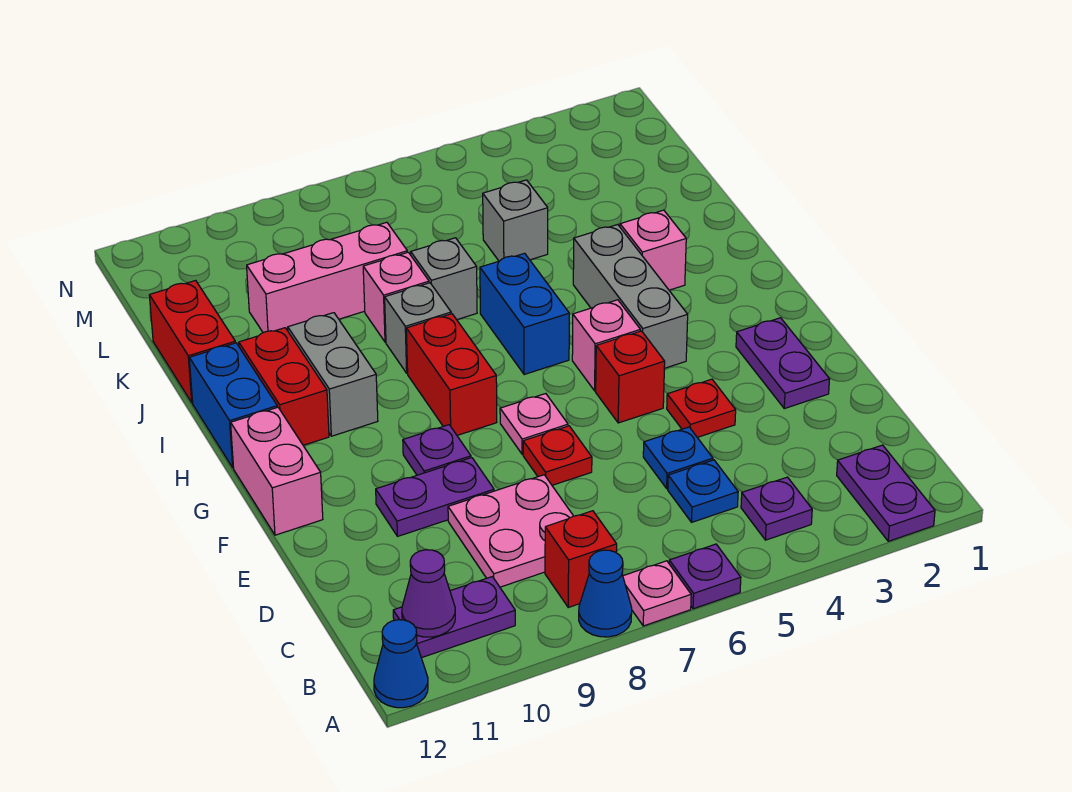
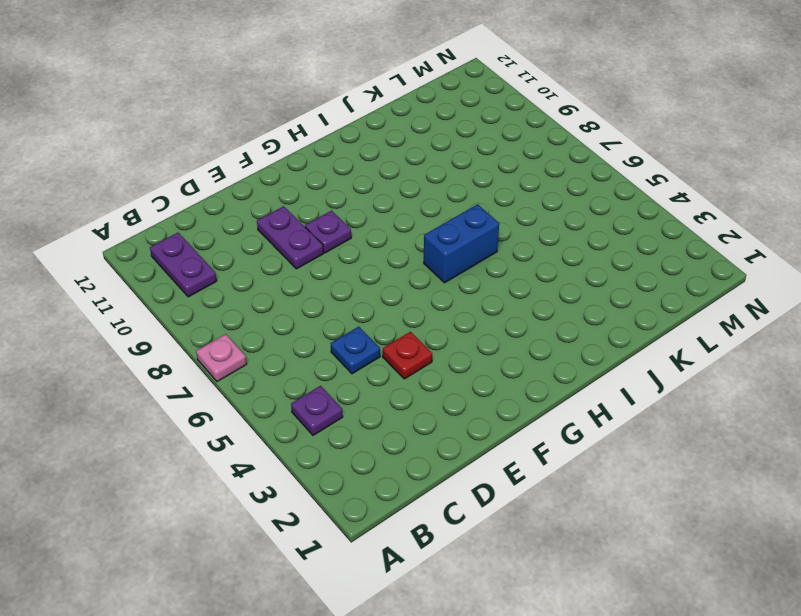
none -> purple plate A2:B2 level 1
none -> purple plate A6 level 1
none -> blue cone A8 level 1
none -> blue cone A12 level 1

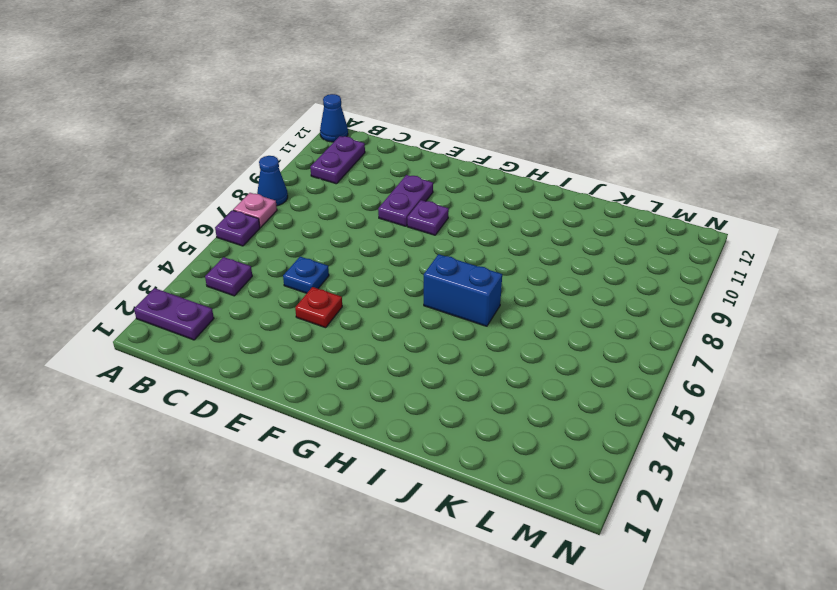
none -> red brick B8 level 1
none -> blue plate C5 level 1
none -> pink plate C8:D9 level 1
none -> purple plate E2:F2 level 1

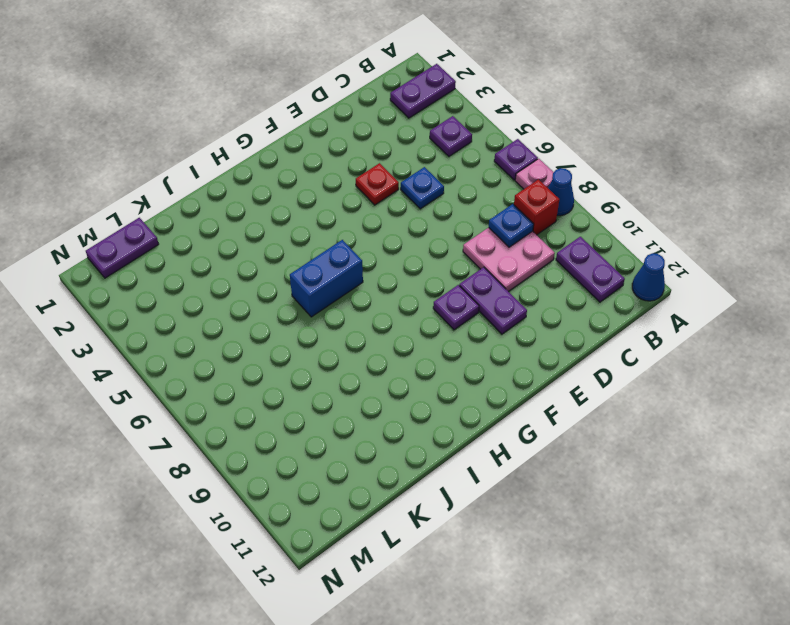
blue plate C8 level 2 -> blue plate C5 level 1
purple plate L1:M1 level 1 -> purple plate E2:F2 level 1
none -> red plate E7 level 1
none -> red brick F5 level 1
none -> pink plate F7 level 1
none -> pink brick F12:G12 level 1

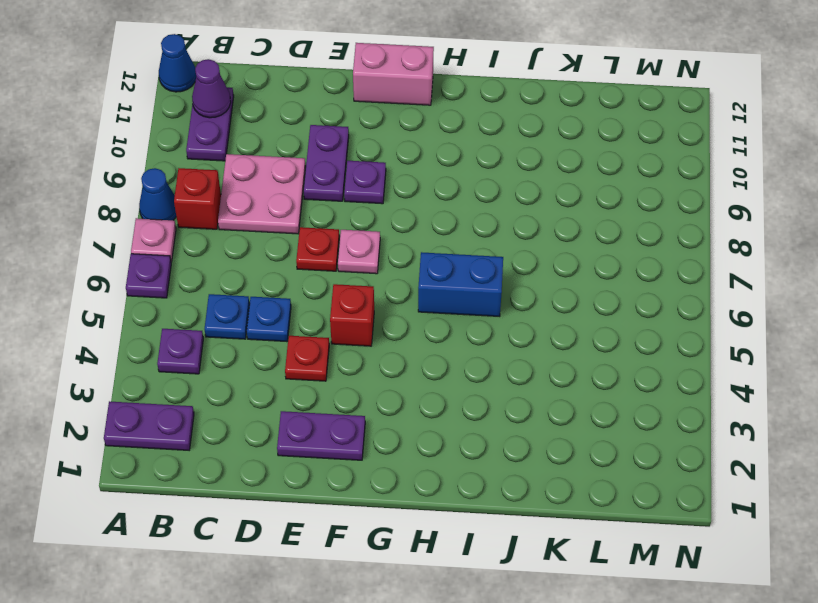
none -> grey brick G4:I4 level 1
none -> pink brick G5 level 1
none -> red brick G8:H8 level 1
none -> grey brick H10:I10 level 1

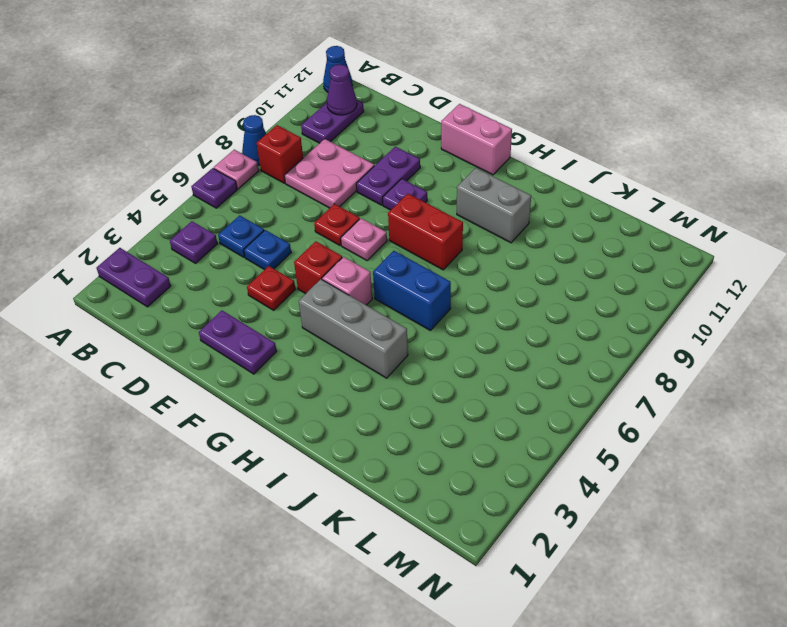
none -> red brick H11:I11 level 1
none -> blue brick H12:I12 level 1
none -> pink brick I3 level 1
none -> grey brick I8 level 1

